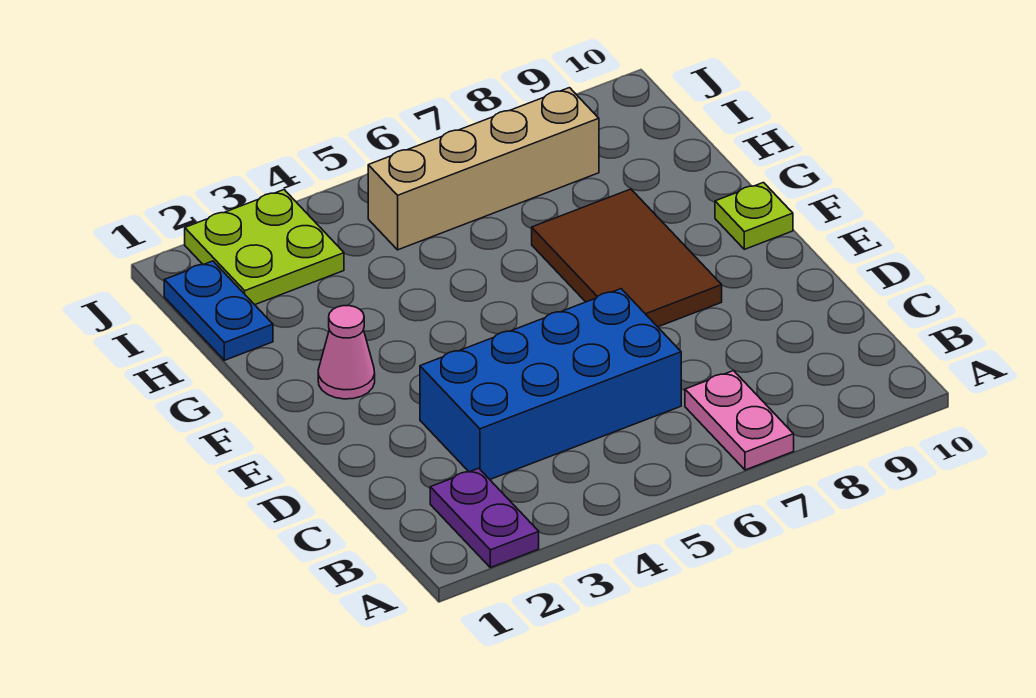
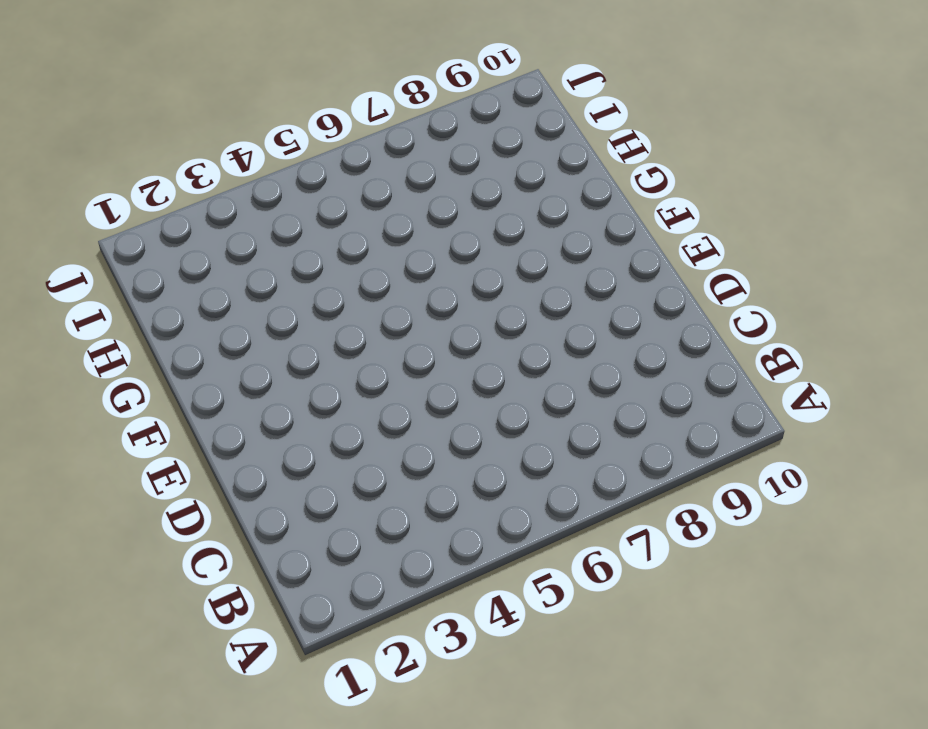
none -> purple plate A2:B2 level 1
none -> pink plate A7:B7 level 1

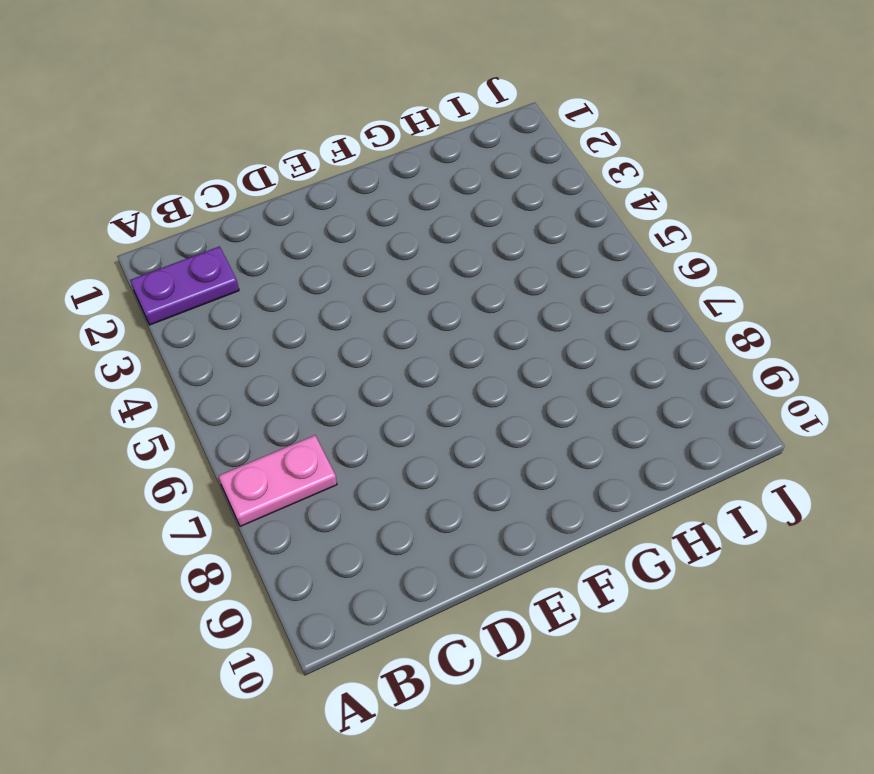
none -> blue brick C3:D6 level 1
none -> brown tile E7:G8 level 1

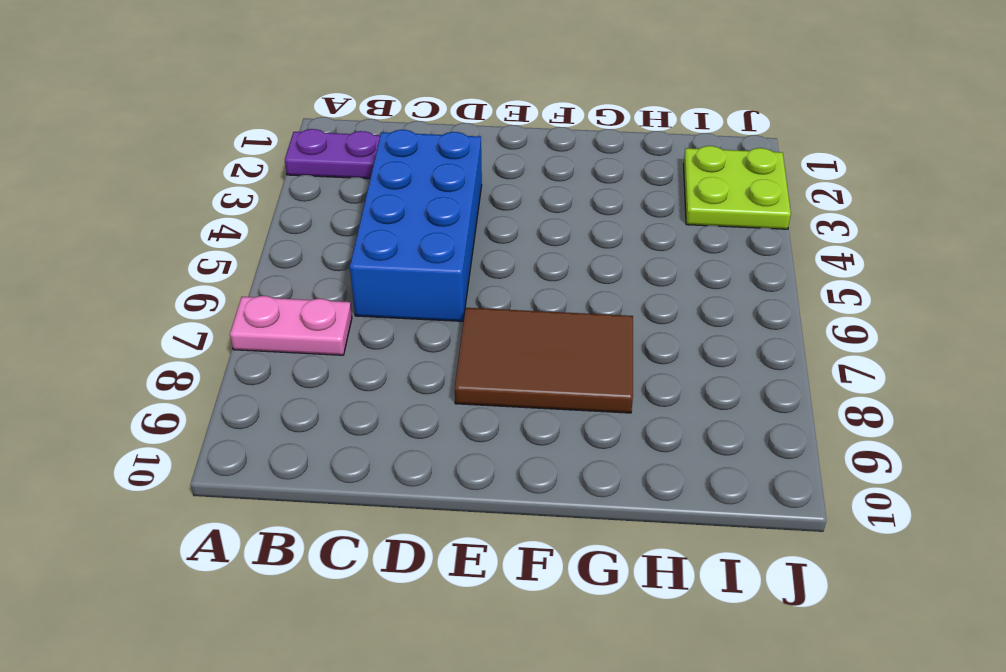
none -> pink cone F2 level 1
none -> lime plate F10 level 1

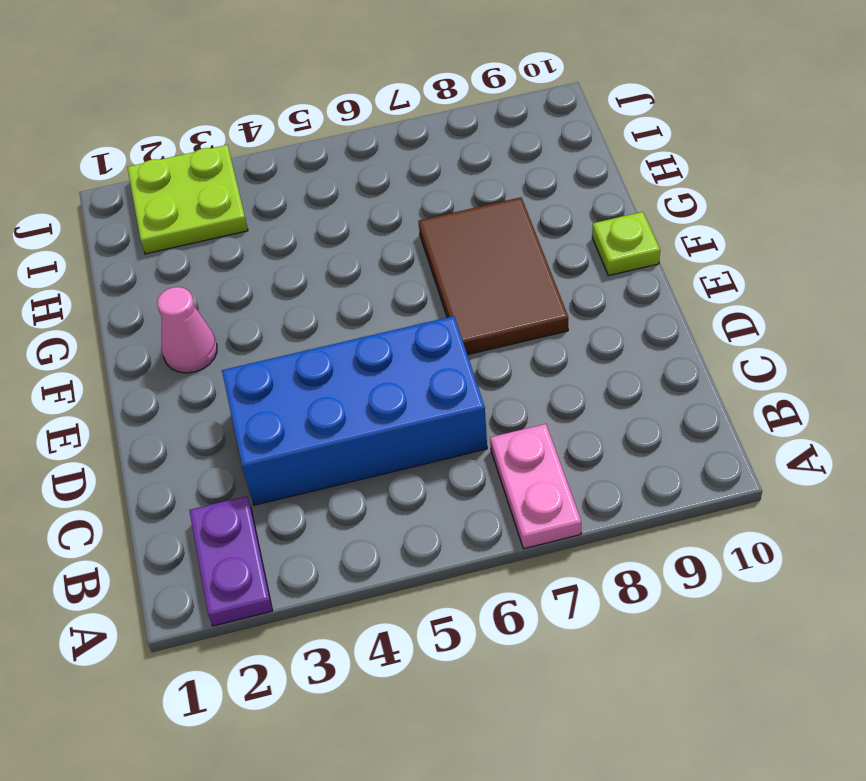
none -> blue plate H1:I1 level 1
none -> tan brick I5:I8 level 1

